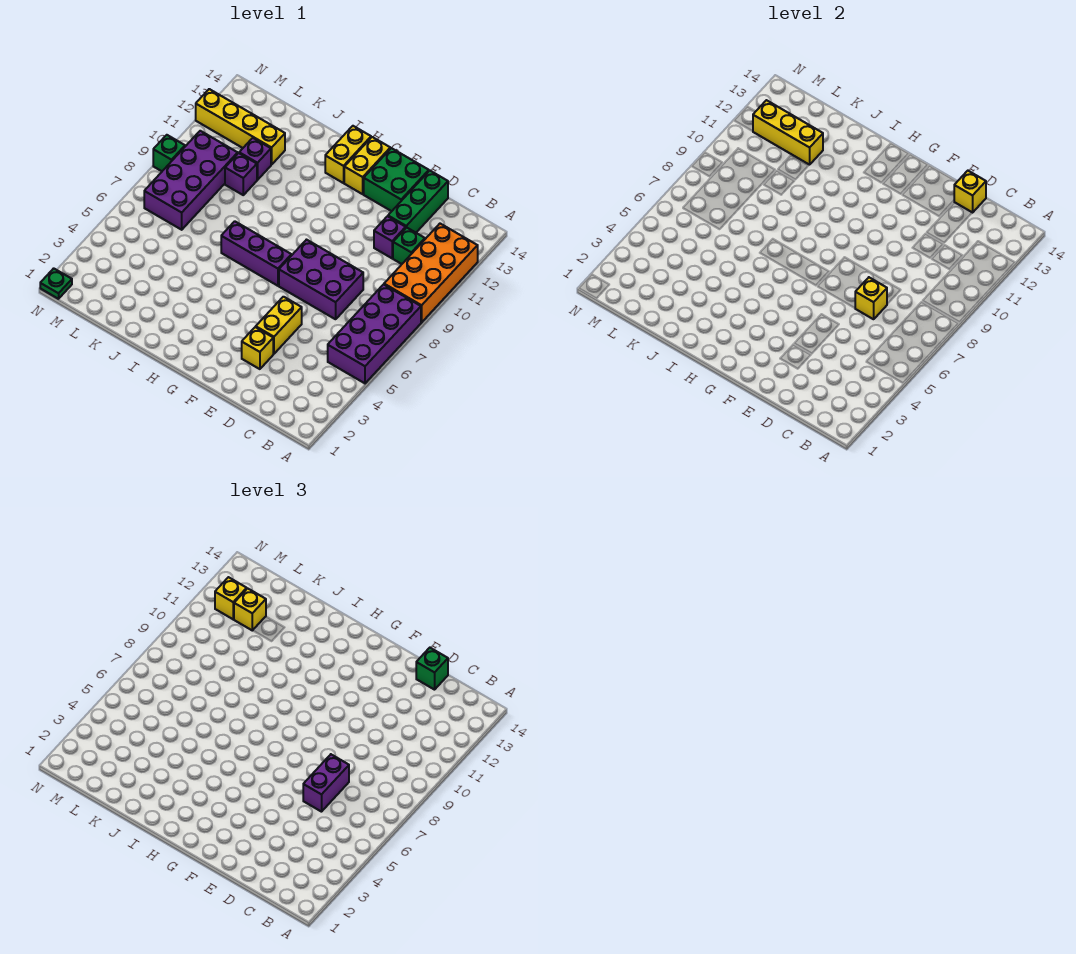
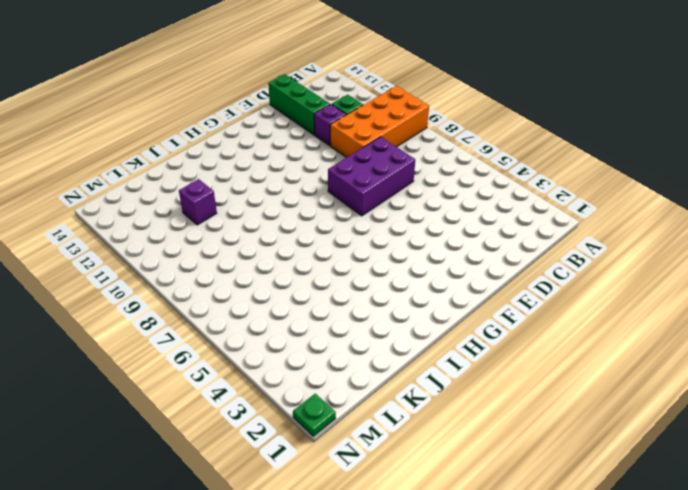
orange brick A9:D10 level 1 -> orange brick A9:B12 level 1
none -> purple brick A5:B8 level 1
none -> yellow brick E3 level 1
none -> yellow brick E4:E5 level 1

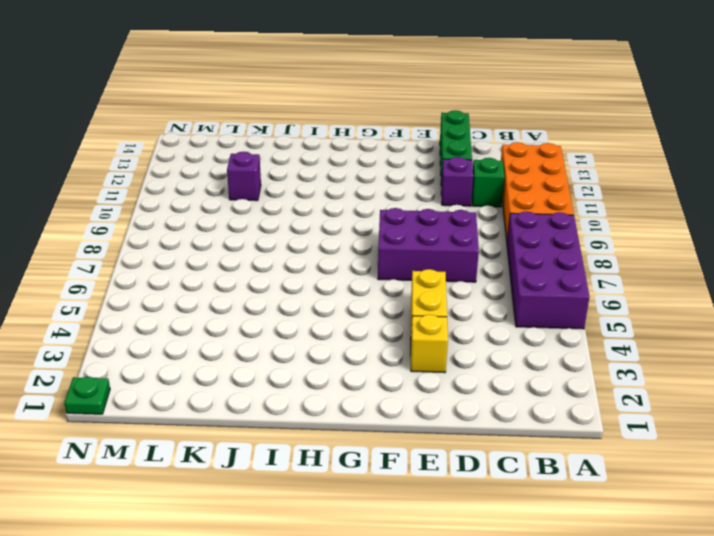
none -> green brick E13:F14 level 1
none -> purple brick G7:I7 level 1
none -> yellow brick G13:G14 level 1

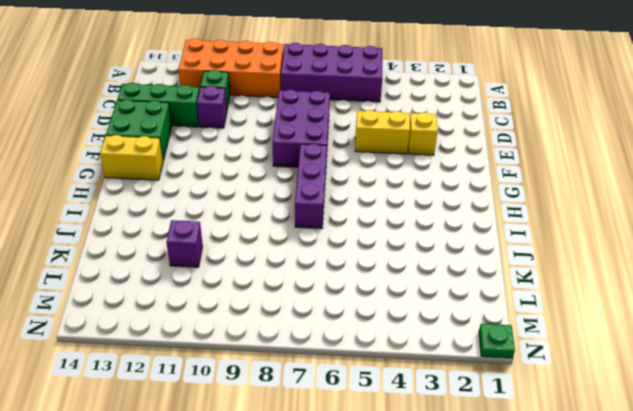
none -> yellow brick H13:H14 level 1
none -> purple brick K10 level 1
none -> yellow brick K12:N12 level 1

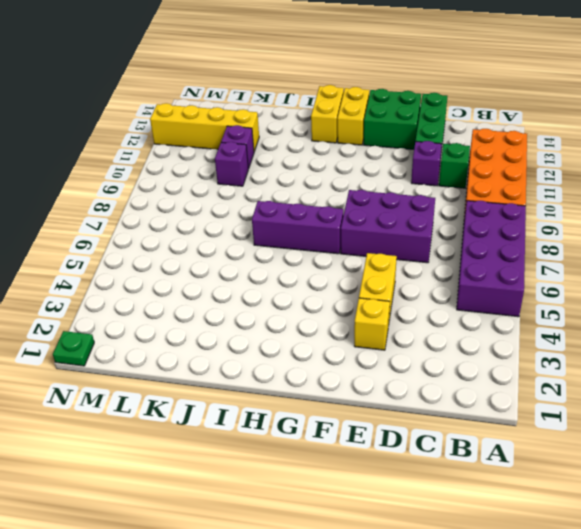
none -> purple brick L7:M10 level 1
none -> green brick N9 level 1
none -> yellow brick D7 level 2

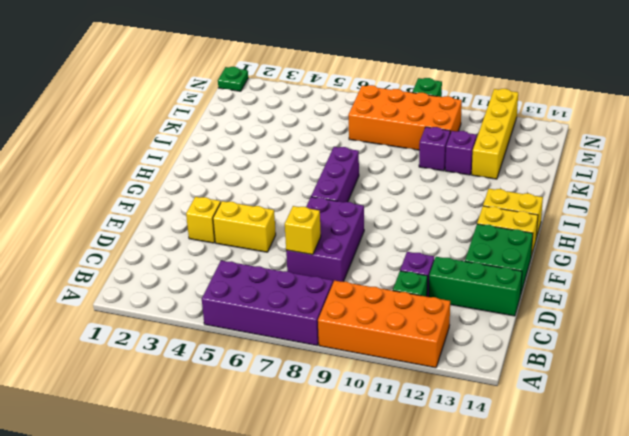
orange brick L7:M10 level 1 -> purple brick L7:M10 level 1
none -> yellow brick D14 level 2
none -> yellow brick K12:M12 level 2
none -> purple brick D6:D7 level 3

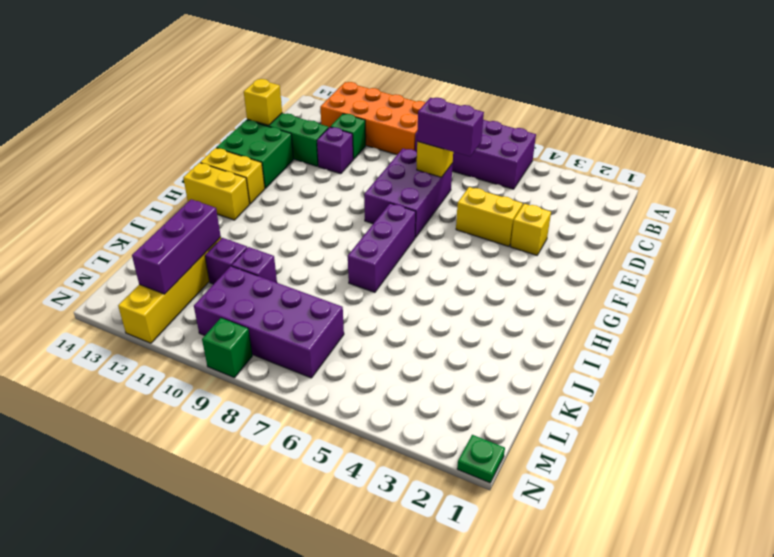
purple brick K12:M12 level 2 -> yellow brick K12:M12 level 2
none -> green brick D14 level 3
none -> yellow brick L12 level 3
none -> yellow brick M12 level 3

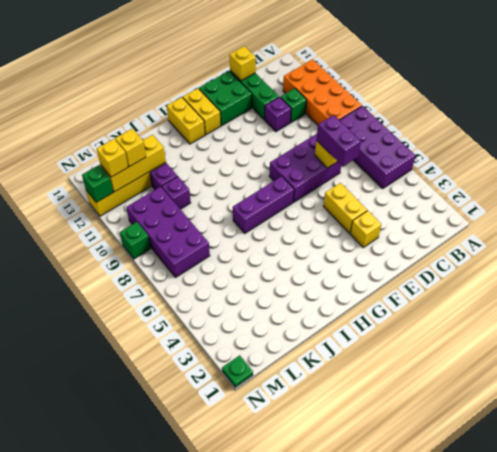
green brick N12 level 2 -> green brick D14 level 3

